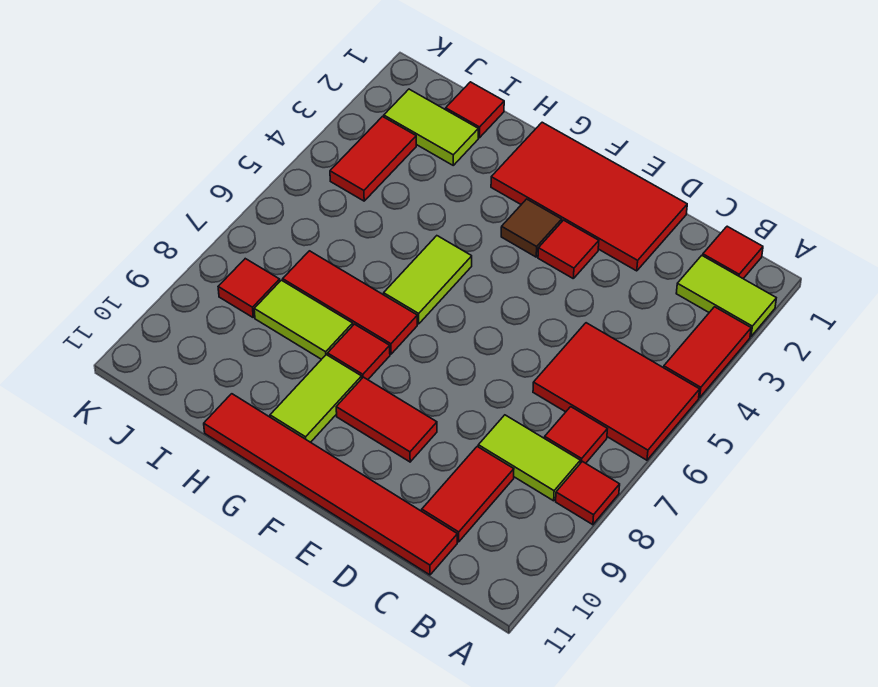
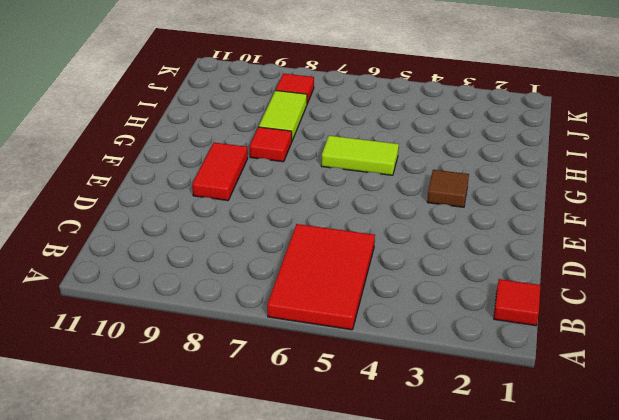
none -> lime tile A2:B2 level 1
none -> red tile A3:A4 level 1
none -> red tile A8 level 1

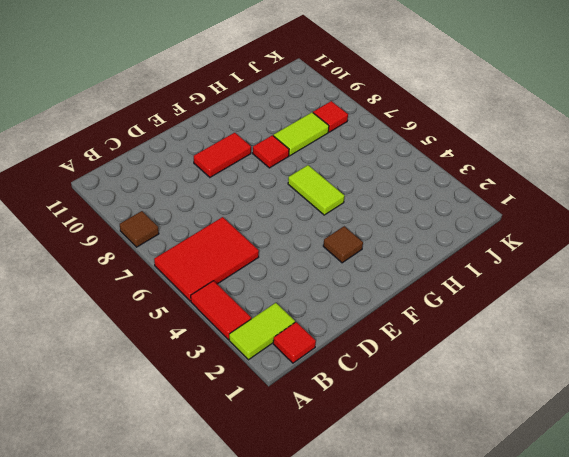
brown tile A8 level 1 -> red tile A8 level 1
none -> red tile B7 level 1
none -> lime tile B8:C8 level 1
none -> red tile C9:C10 level 1

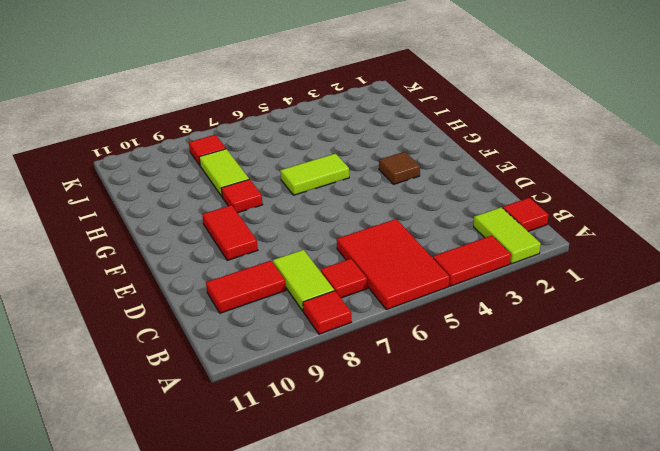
none -> red tile C11:H11 level 1
none -> red tile D1:G2 level 1
none -> red tile E3 level 1

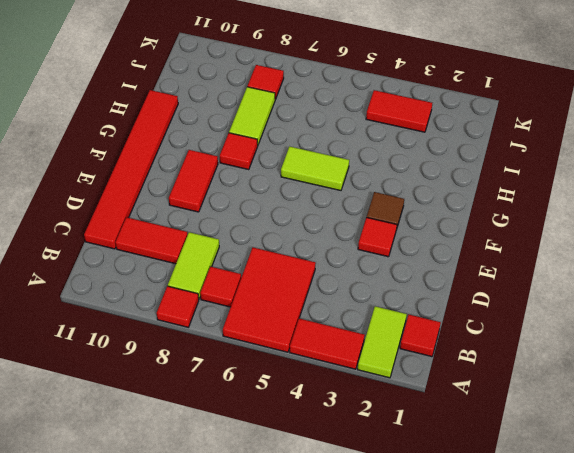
none -> red tile D1:G2 level 1
none -> red tile G7:I7 level 1
none -> lime tile G9:G10 level 1

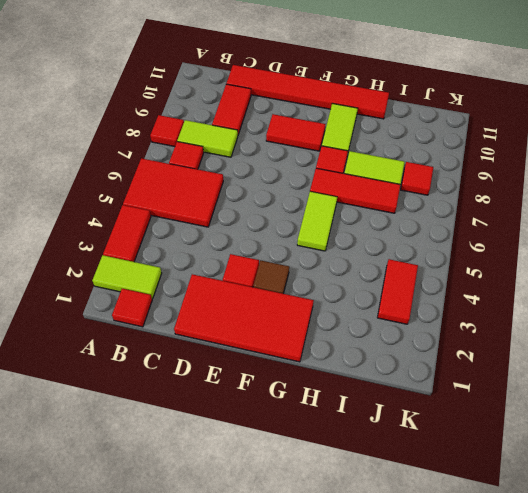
none -> red tile I1 level 1
none -> lime tile I2:J2 level 1

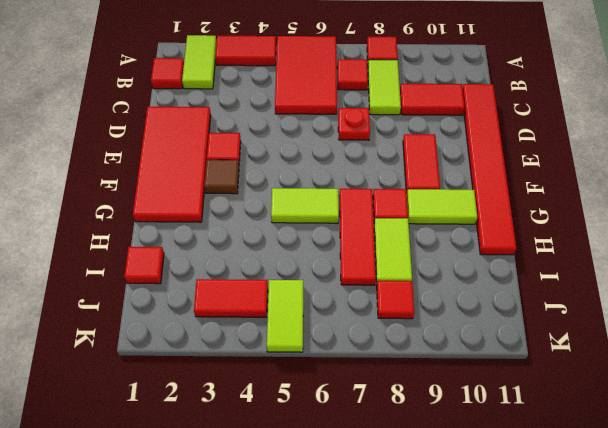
red plate D7 level 1 -> none
lime tile J5:K5 level 1 -> lime tile I2:J2 level 1

